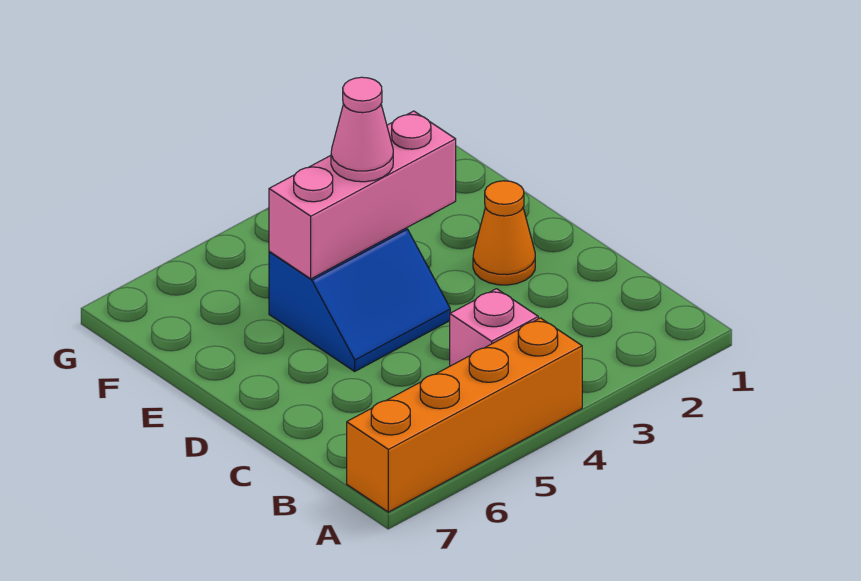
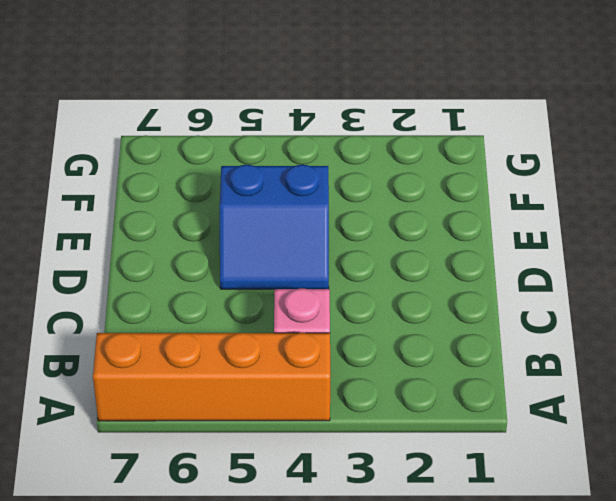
none -> orange cone D2 level 1
none -> pink brick E3:E5 level 2

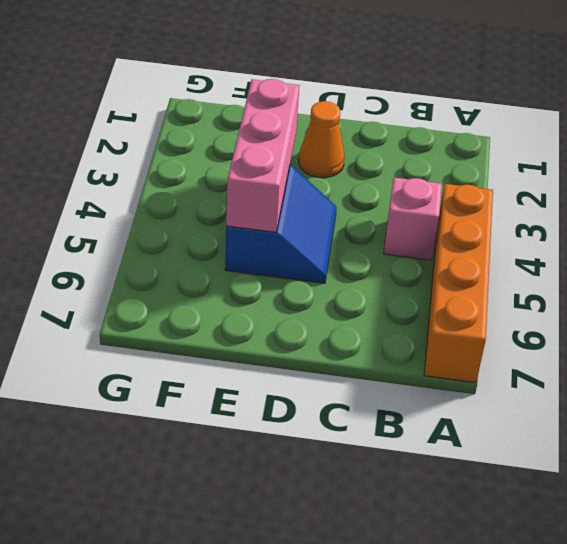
none -> pink cone E4 level 3

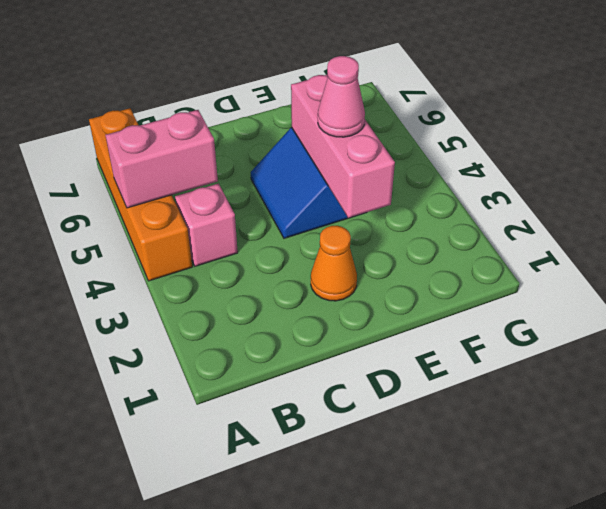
pink brick A5:B5 level 2 -> none

